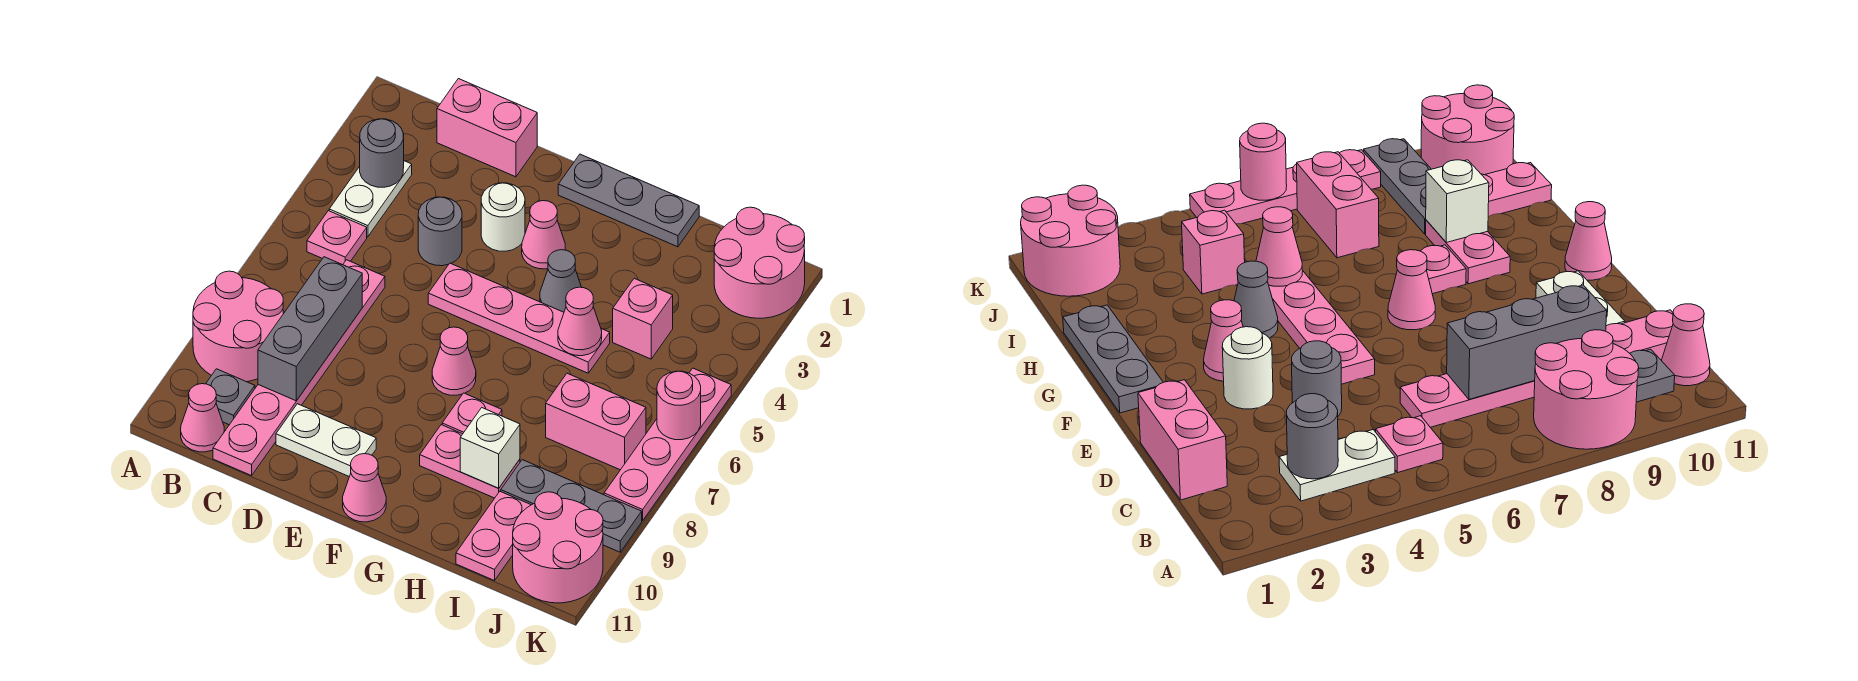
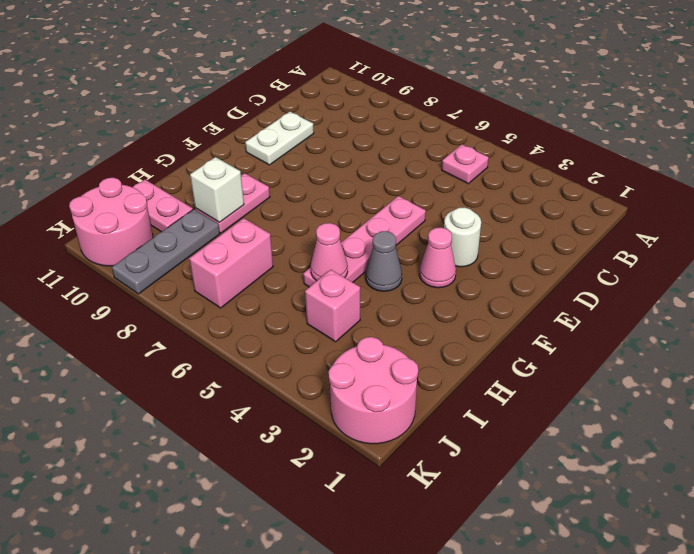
none -> pink round brick A8:B9 level 1
none -> white plate B3:B4 level 1
none -> grey plate B10 level 1
none -> pink cone B11 level 1

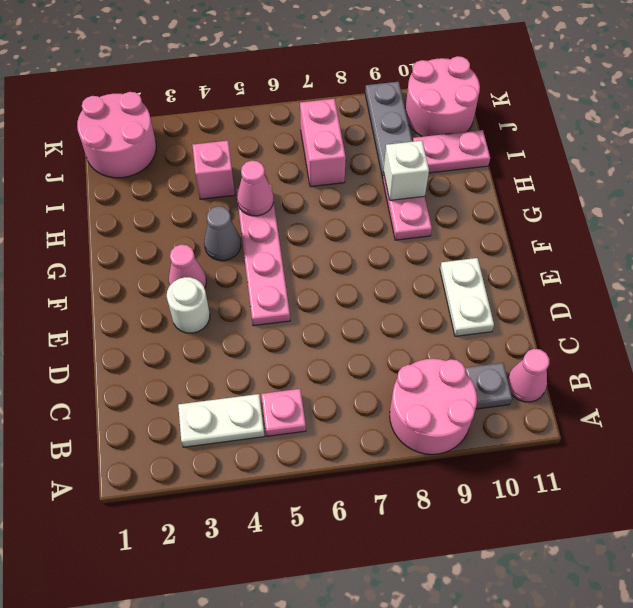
none -> pink brick C1:D1 level 1
none -> pink plate C6:C11 level 1
none -> grey round brick D4 level 1
none -> grey plate F1:H1 level 1

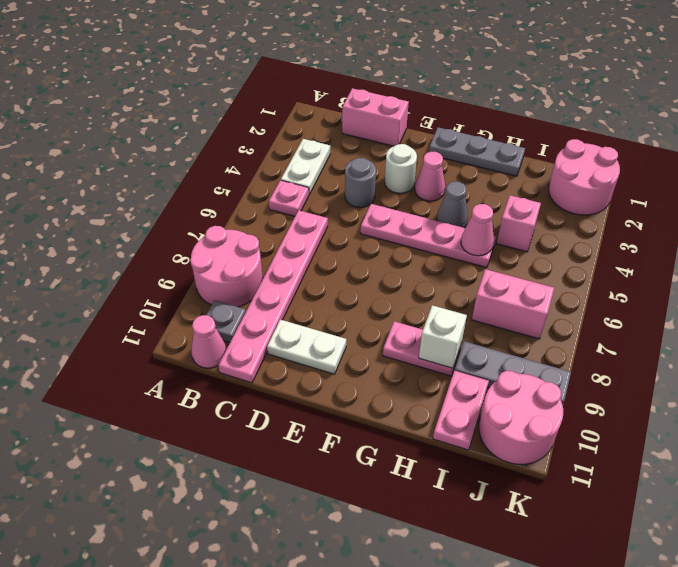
none -> pink cone F7 level 1
none -> pink cone F11 level 1
none -> pink plate G8 level 1
none -> pink plate K5:K8 level 1

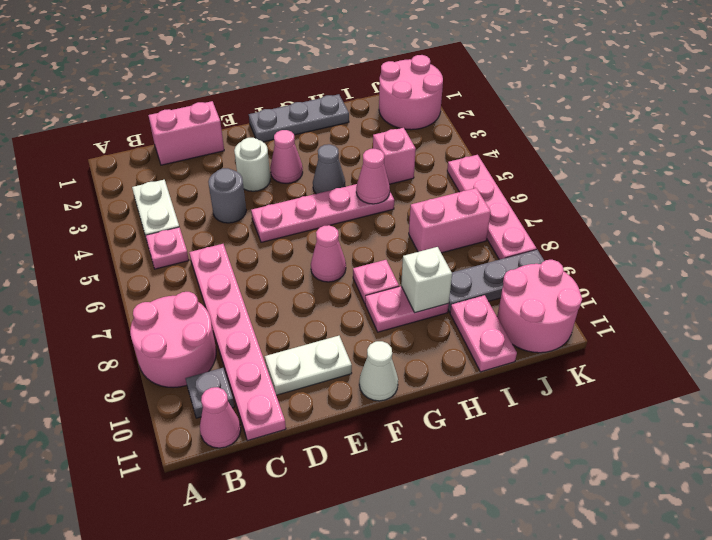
white cone F11 level 1 -> pink cone F11 level 1
none -> grey round brick B3 level 2
none -> grey brick C7:C9 level 2
none -> pink round brick K6 level 2

